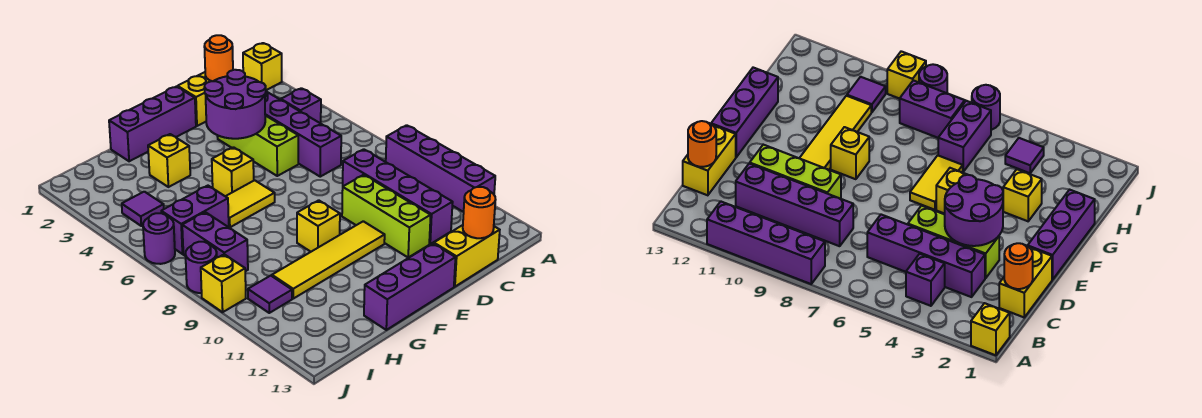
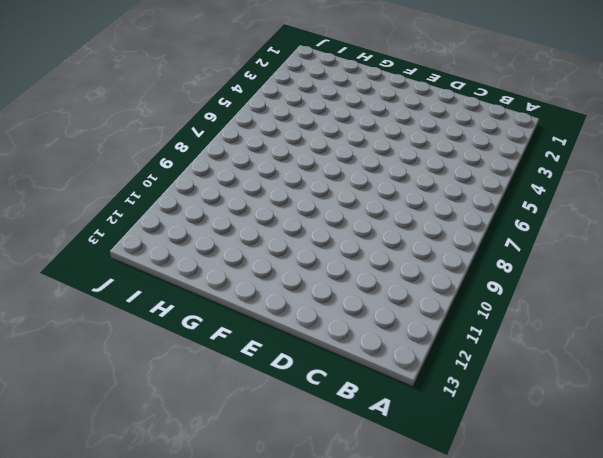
none -> yellow brick A1 level 1
none -> purple brick A8:A11 level 1
none -> purple brick B4 level 1

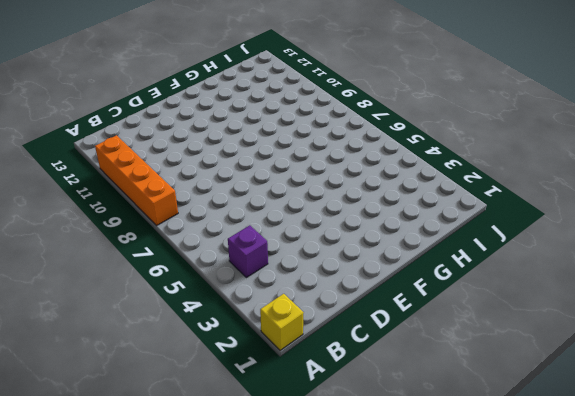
orange brick A8:A11 level 1 -> purple brick A8:A11 level 1
none -> yellow brick C1:D1 level 1
none -> purple brick C3:C6 level 1
none -> purple brick C8:C11 level 1

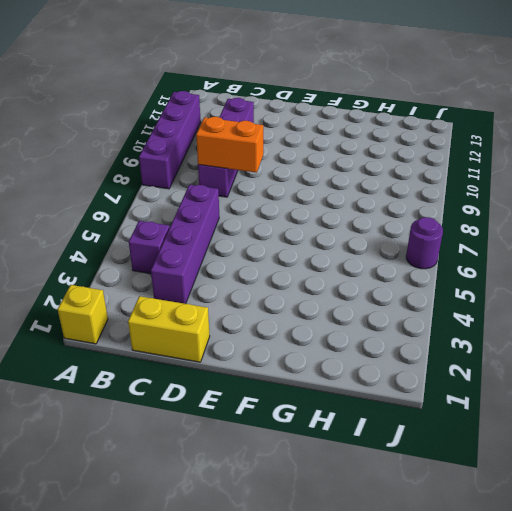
orange brick C8:D8 level 2 -> none
none -> yellow brick C13:D13 level 1
none -> lime brick D3:D5 level 1
none -> lime brick D9:D11 level 1

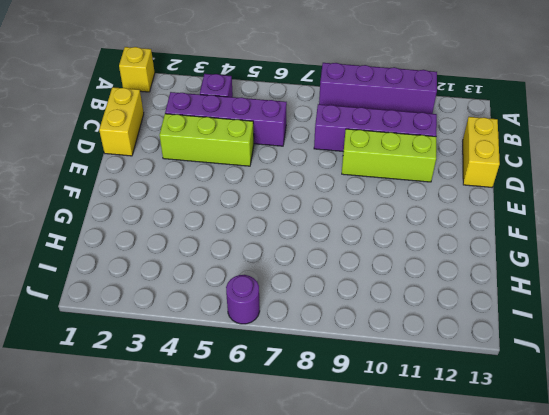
none -> purple brick E1:G1 level 1
none -> yellow tile E10:H10 level 1
none -> purple brick E13:G13 level 1

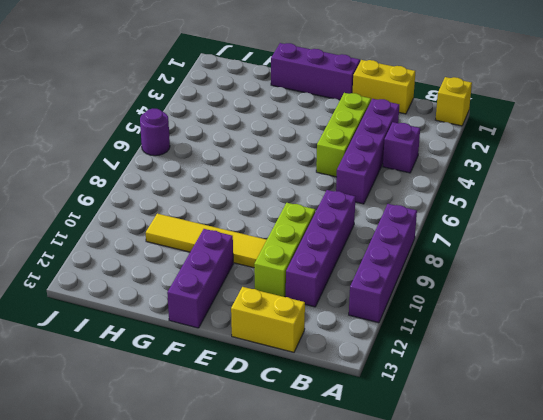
purple brick F11:F13 level 1 -> purple brick E13:G13 level 1
none -> yellow brick F5 level 1
none -> yellow tile F6:G6 level 1
none -> yellow brick F9 level 1

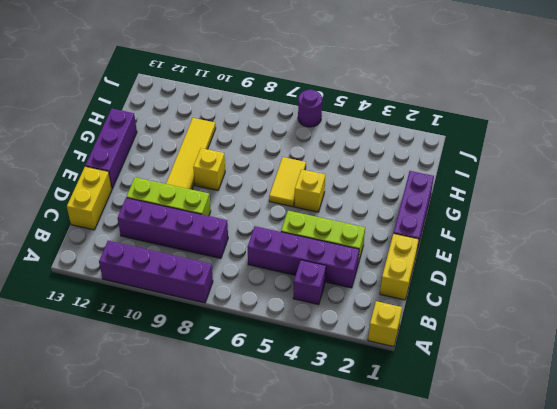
none -> yellow brick G3 level 1
none -> purple brick H6:I6 level 1
none -> purple tile I4 level 1

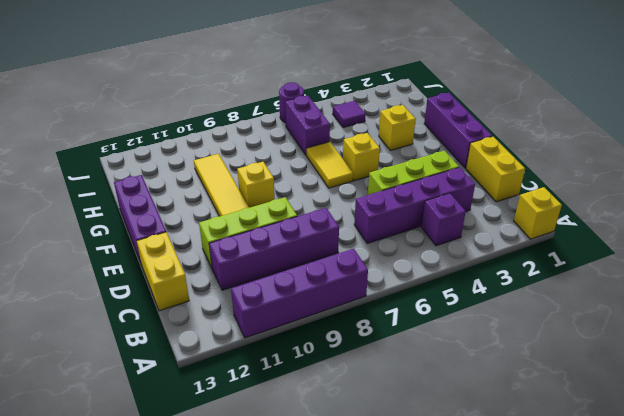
none -> purple brick I7:I8 level 1
none -> purple tile I10 level 1
none -> purple round brick J8 level 1

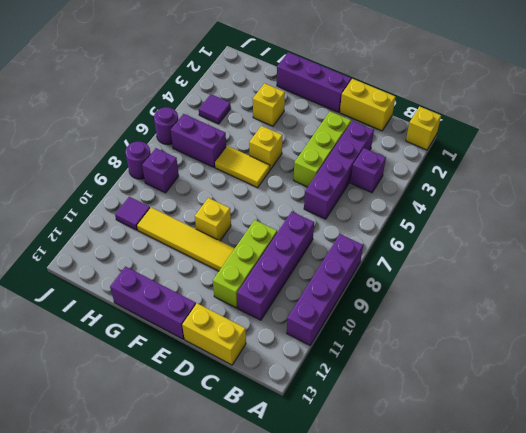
purple brick I8 level 1 -> purple brick I7:I8 level 1
none -> yellow brick J9 level 1
none -> orange round brick C1 level 2
none -> orange round brick C13 level 2

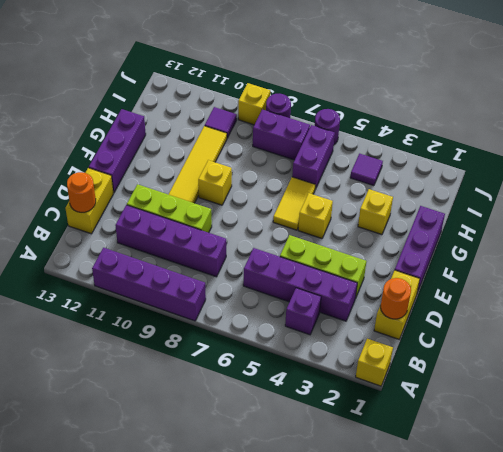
none -> purple round brick D3:E4 level 2

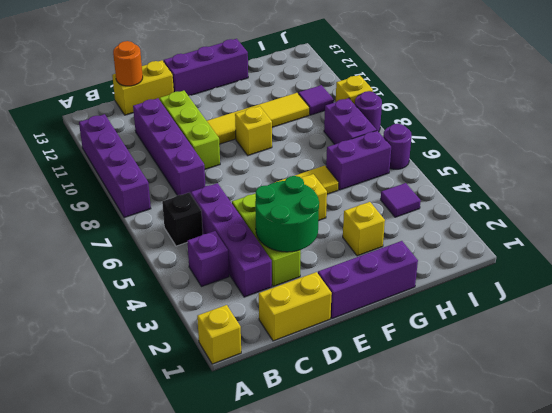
black brick B6 level 1 -> none
green round brick D3:E4 level 2 -> purple round brick D3:E4 level 2
none -> orange round brick C1 level 2

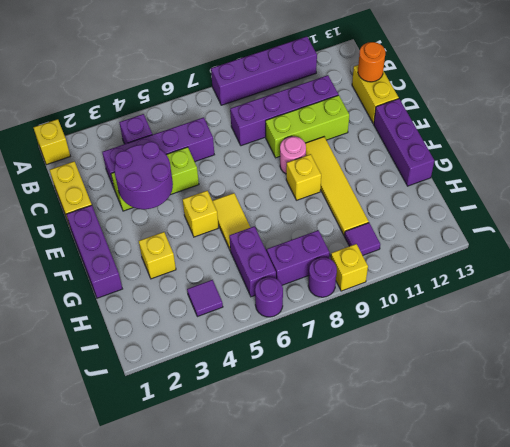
pink round brick E9 level 1 -> none
none -> orange round brick C1 level 2

